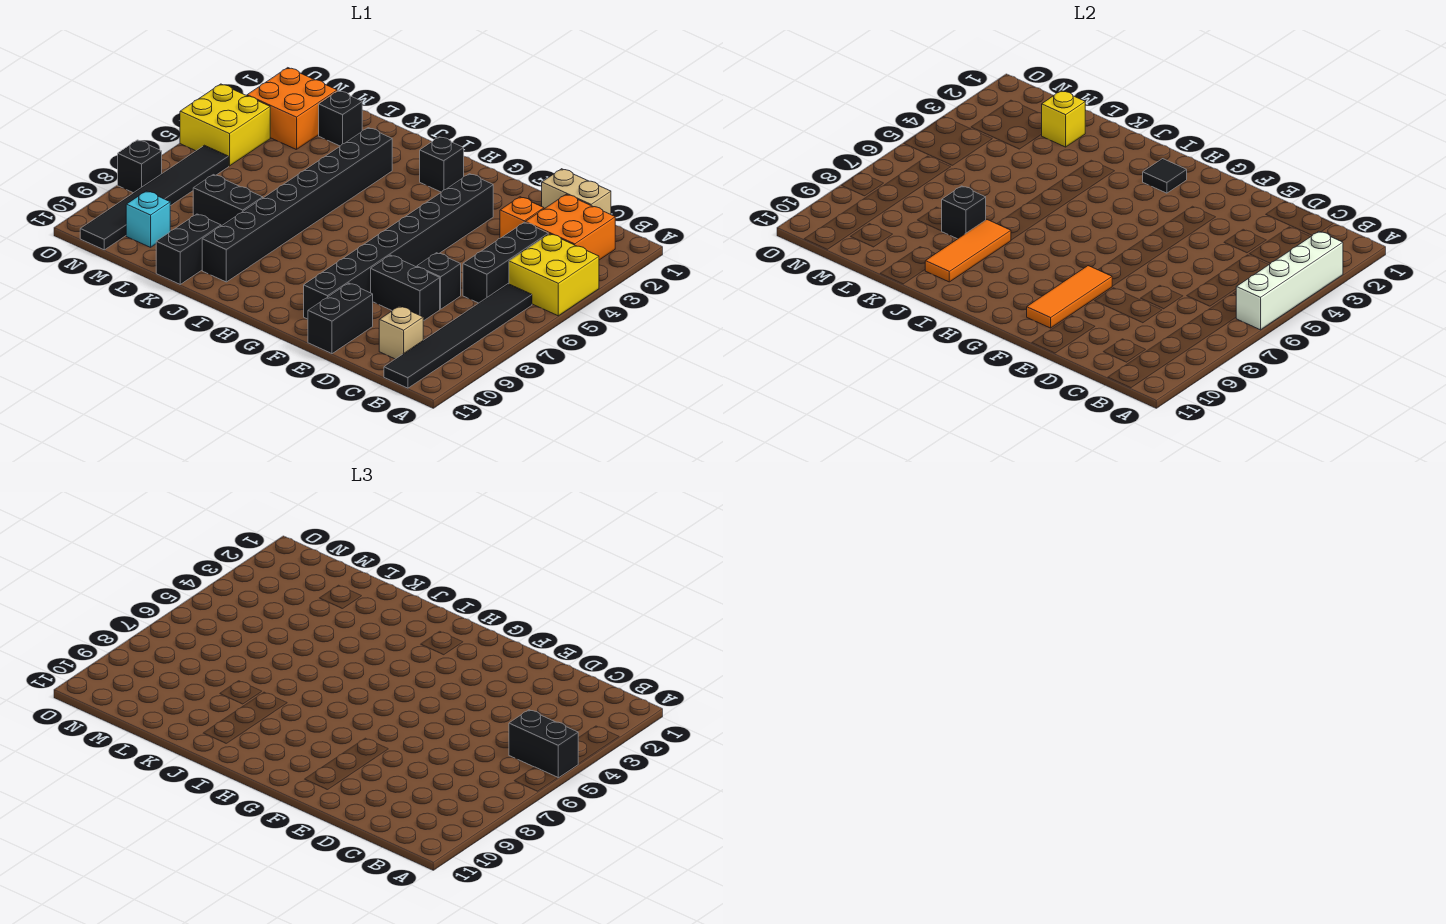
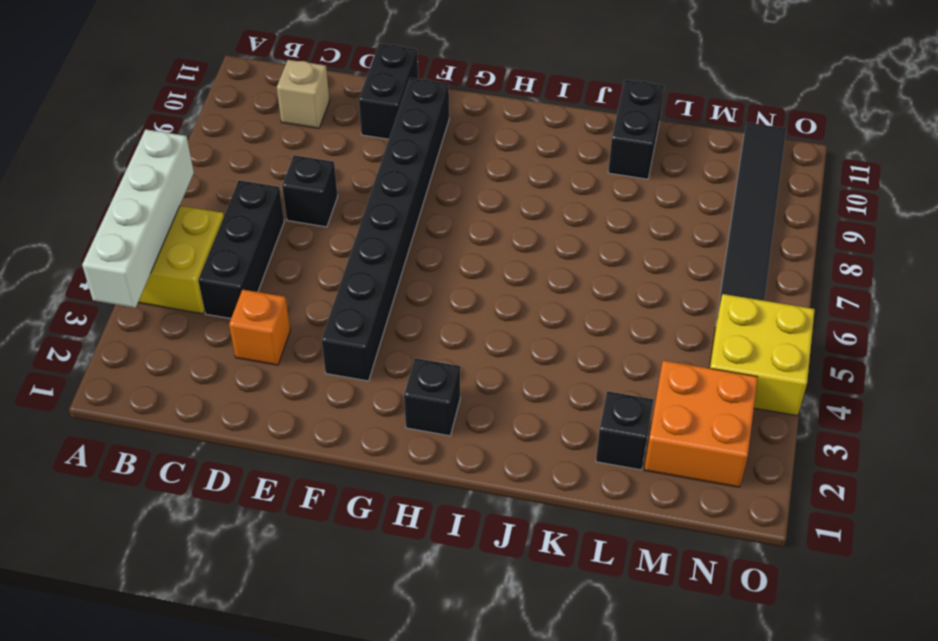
none -> orange brick B2:C3 level 1
none -> black tile B6:B11 level 1
none -> tan brick C1:D1 level 1

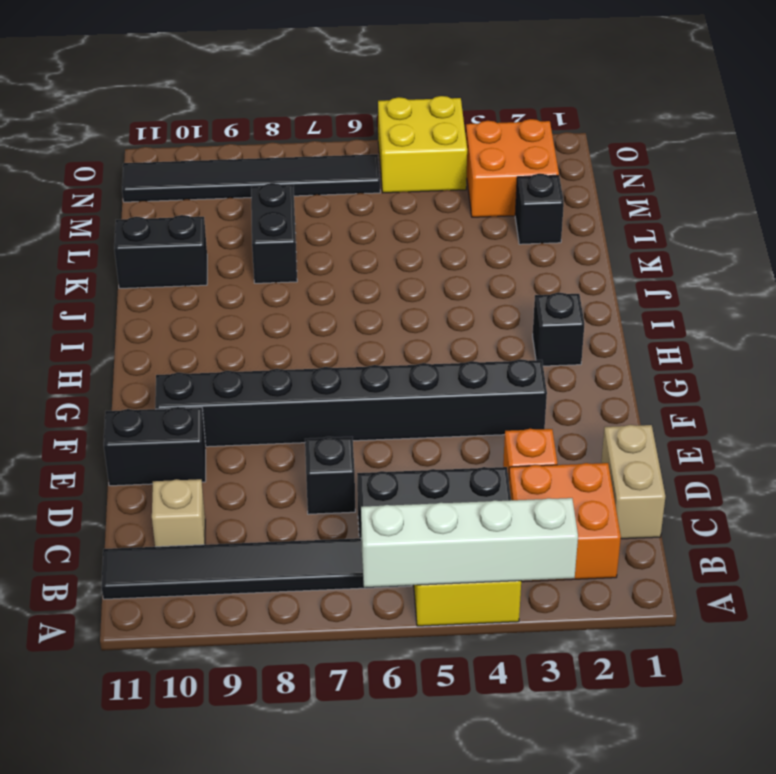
none -> black brick D8:E8 level 1
none -> black brick J3:J10 level 1
none -> cyan brick M10 level 1

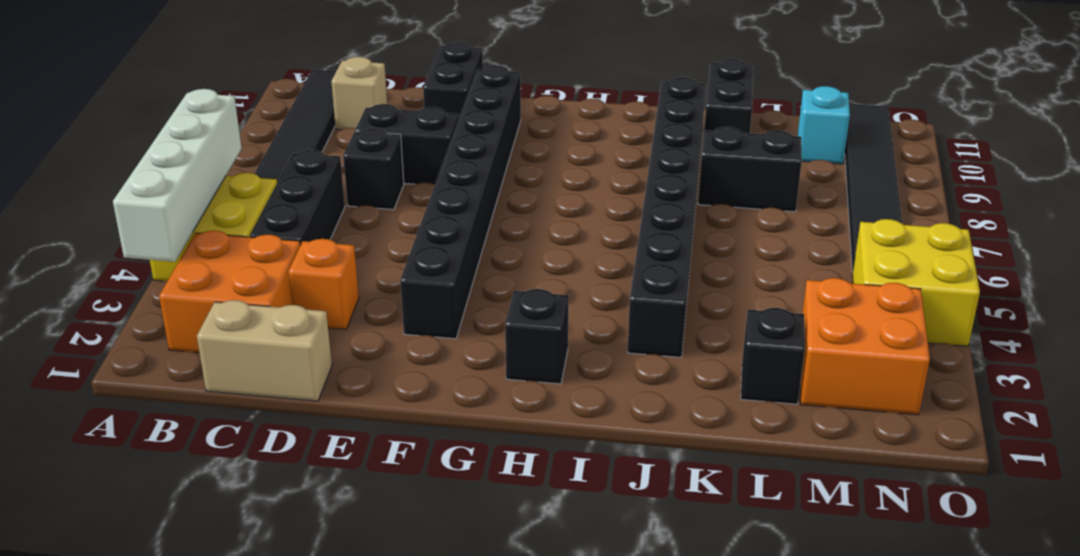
none -> black brick O8 level 1
none -> orange tile F8:F10 level 2
none -> black tile H2 level 2

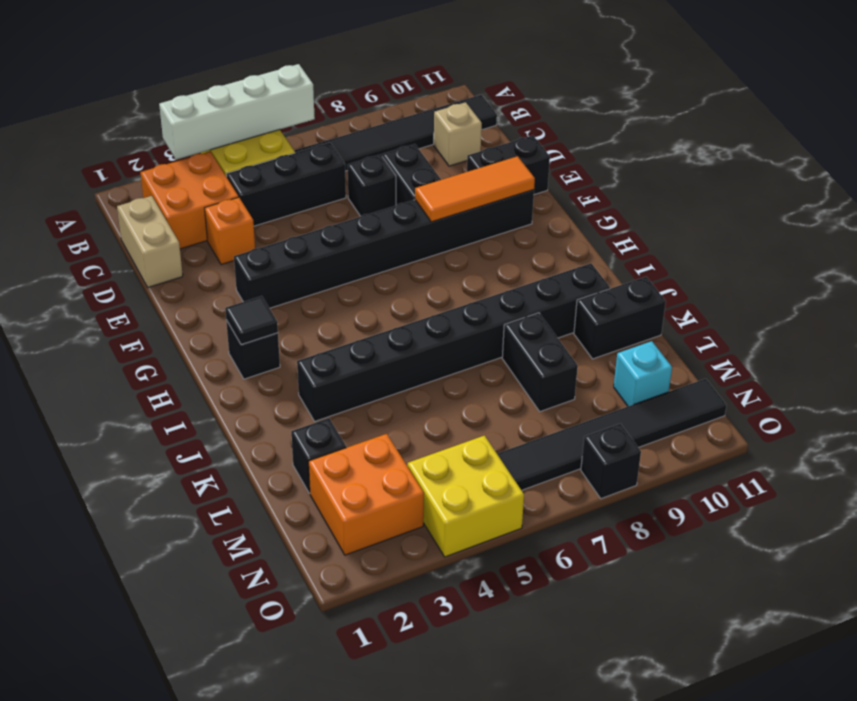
none -> orange tile J8:J10 level 2
none -> black brick K8 level 2
none -> yellow brick L2 level 2

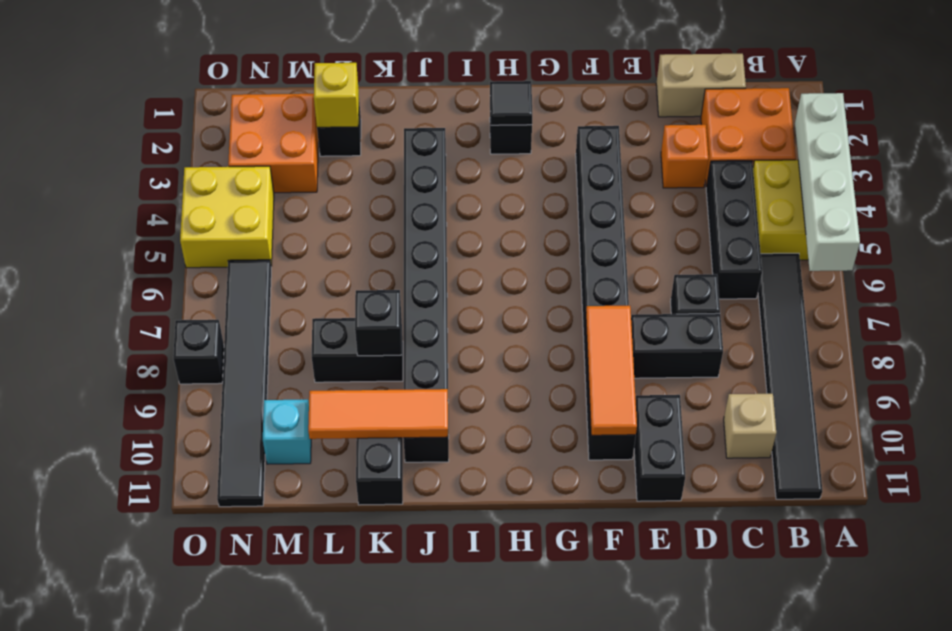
orange tile J10:L10 level 2 -> orange tile J8:J10 level 2
none -> black brick A5:B5 level 3

